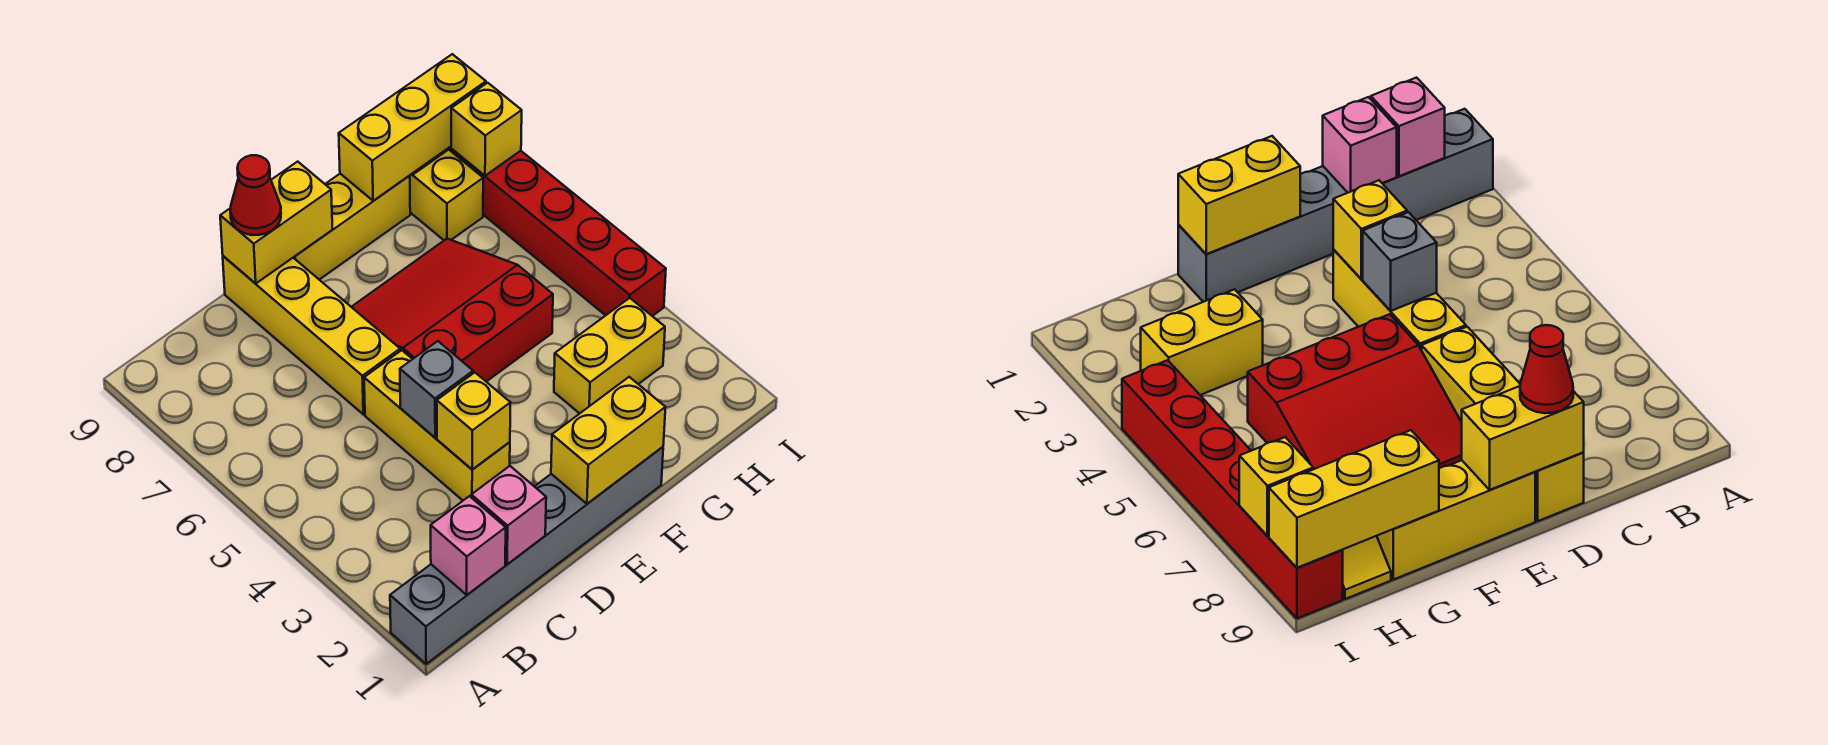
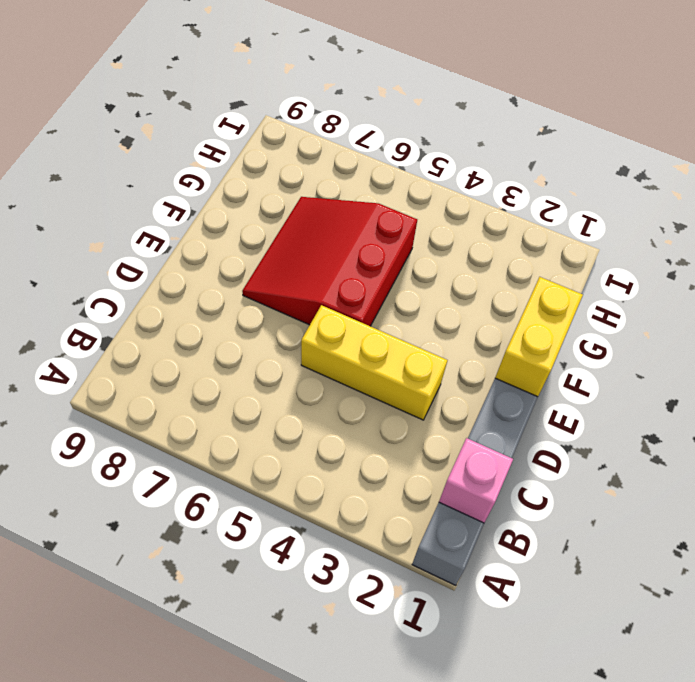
none -> yellow brick D6:D9 level 1
none -> yellow brick E9:G9 level 1
none -> yellow brick G3:H3 level 1

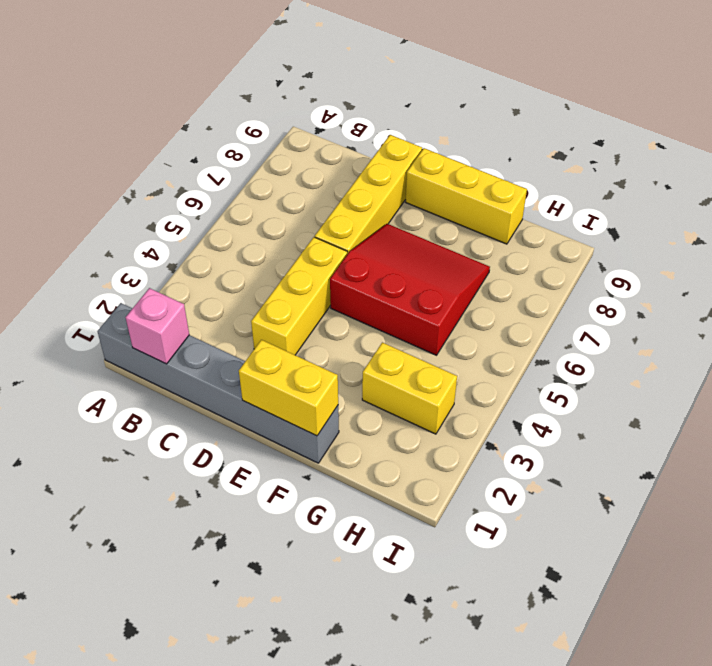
none -> yellow slope H8:H9 level 1 top 8
none -> red brick I4:I9 level 1
none -> pink brick C1 level 2

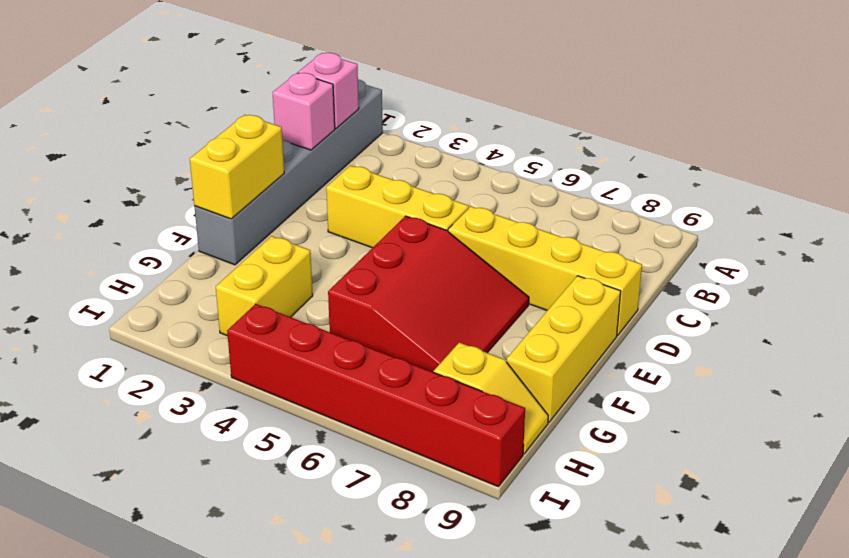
none -> yellow brick D3 level 2
none -> grey brick D4 level 2
none -> yellow brick D9:E9 level 2

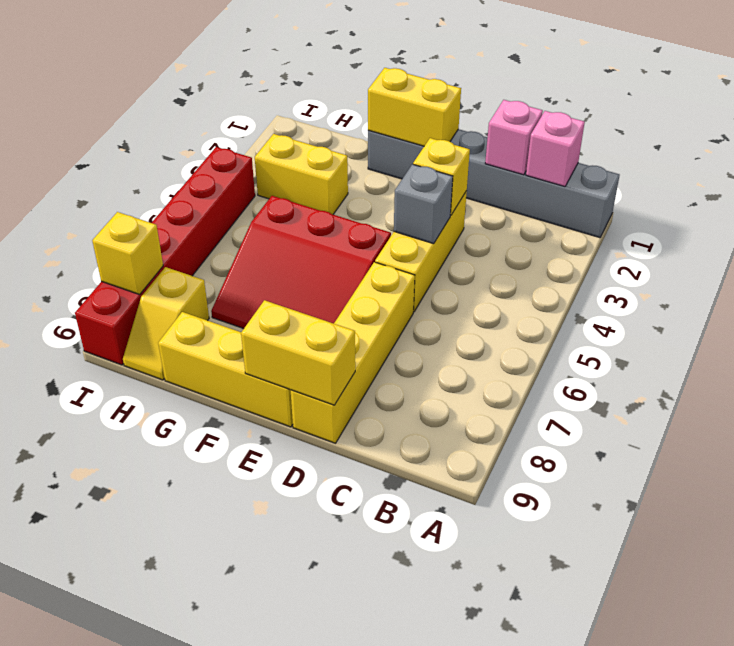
none -> yellow brick G9:I9 level 2
none -> red cone D9 level 3

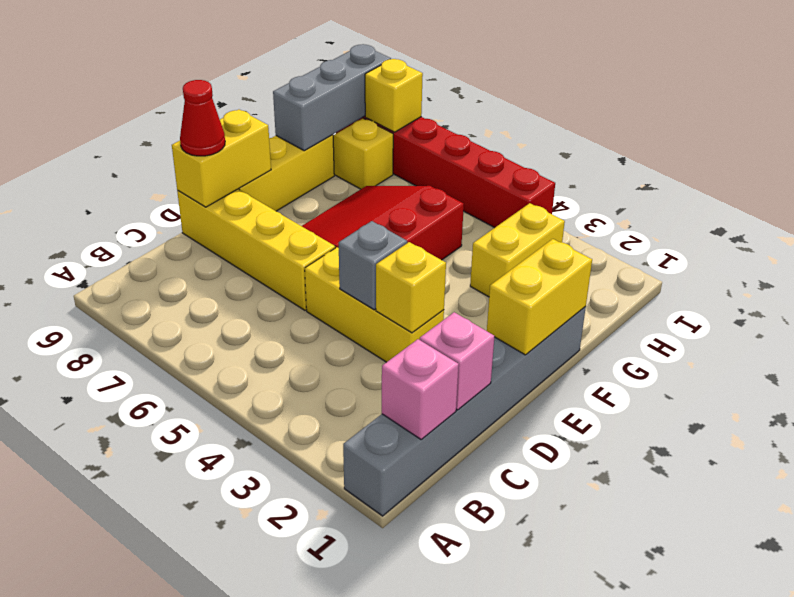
grey brick G9:I9 level 2 -> yellow brick G9:I9 level 2

